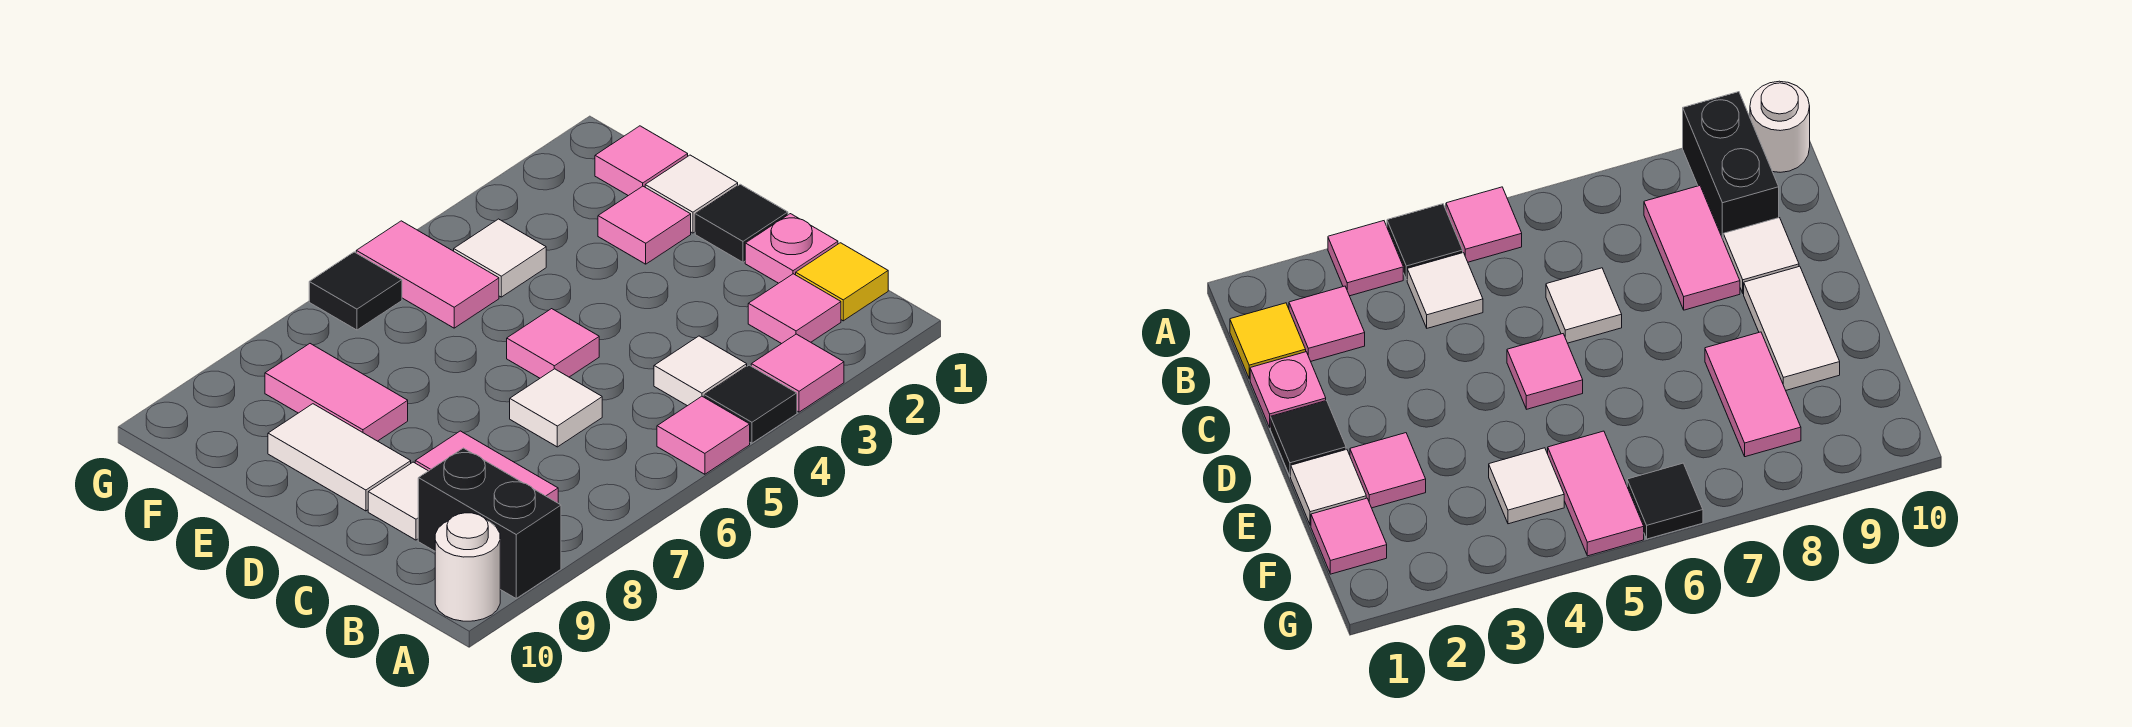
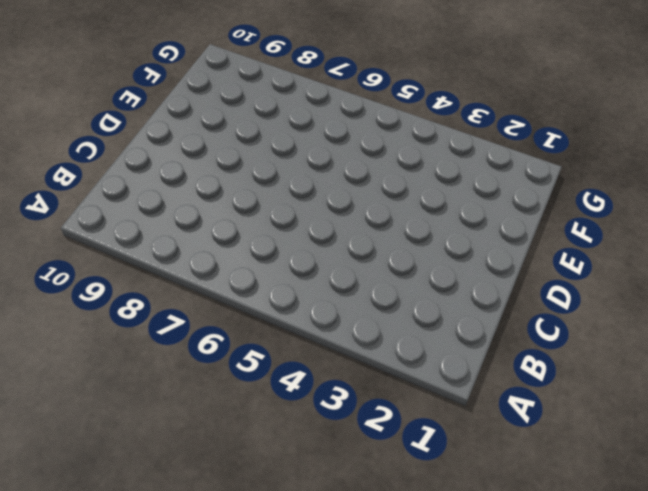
none -> pink tile A3 level 1
none -> black tile A4 level 1
none -> pink tile A5 level 1

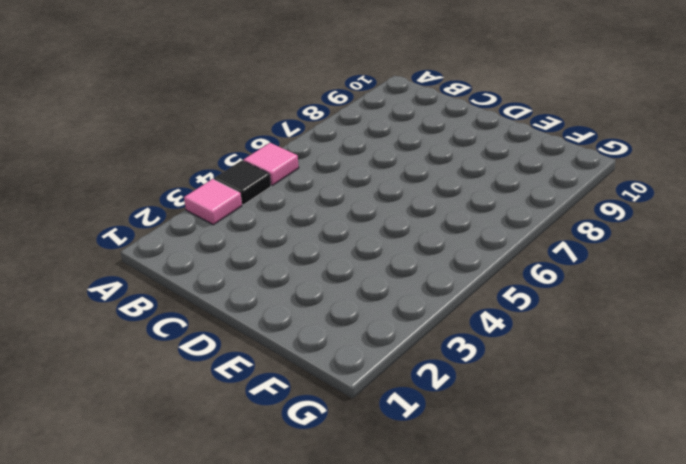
none -> black brick A9:B9 level 1
none -> white round brick A10 level 1
none -> yellow tile B1 level 1

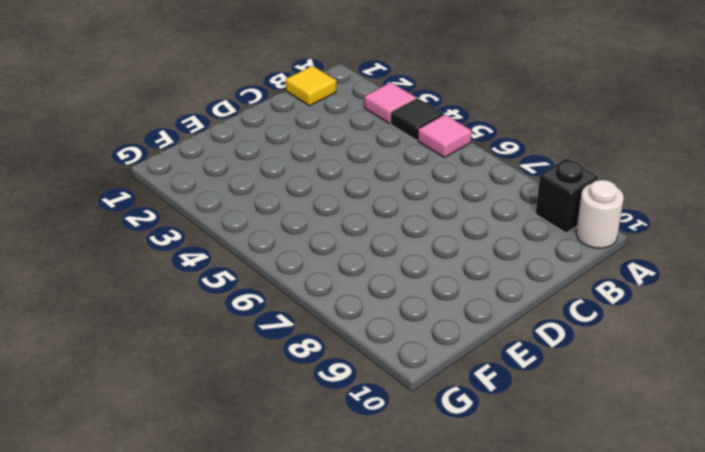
black brick A9 level 1 -> black brick A9:B9 level 1
none -> pink tile B2 level 1
none -> white tile B4 level 1
none -> pink tile B8:C8 level 1

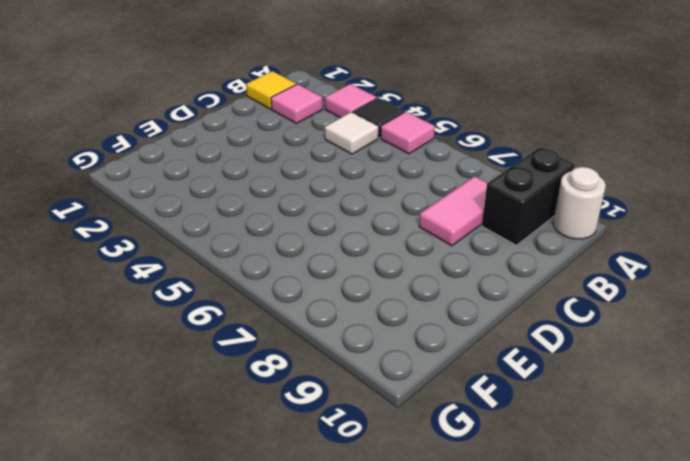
none -> pink plate C1 level 1
none -> white tile C6 level 1
none -> white tile C9 level 1

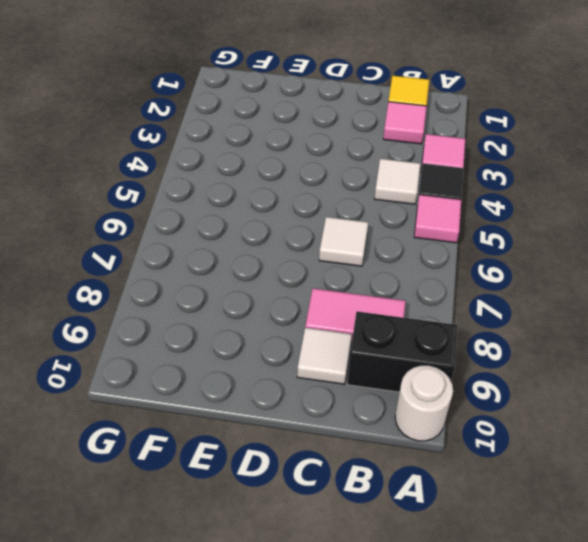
none -> pink plate C1 level 1
none -> black tile D1 level 1
none -> pink tile D5 level 1

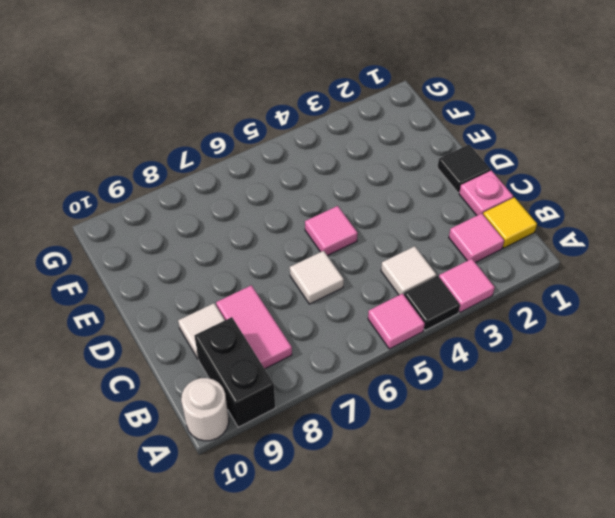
none -> white tile D9:E9 level 1
none -> white tile E1 level 1
none -> pink tile E2 level 1

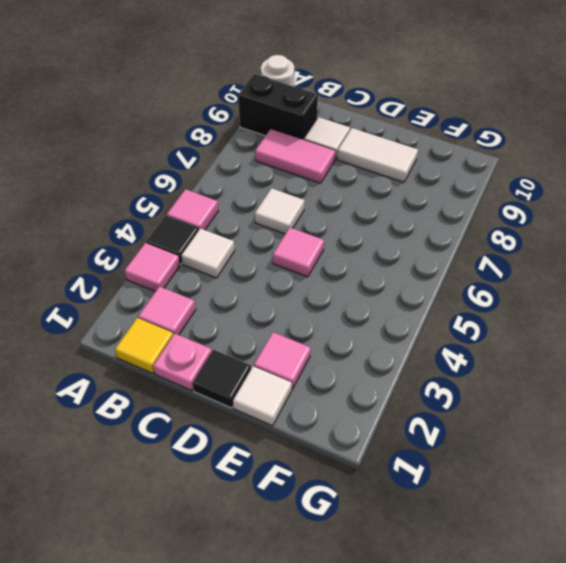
none -> pink tile E8:F8 level 1
none -> pink tile F1 level 1
none -> white tile F4 level 1

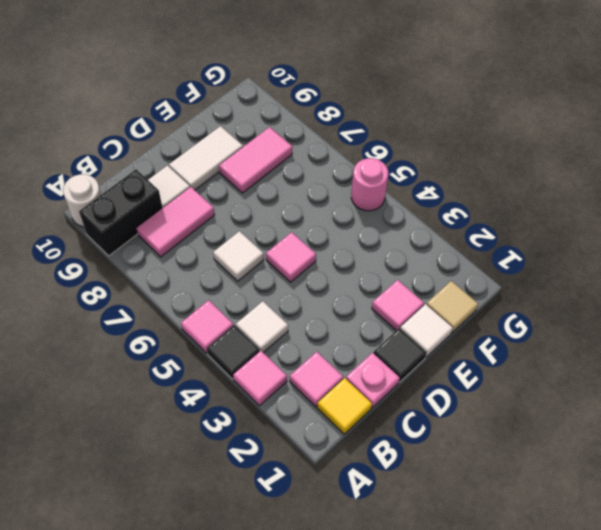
tan tile F1 level 1 -> pink tile F1 level 1
pink round brick G5 level 1 -> pink tile F5:G5 level 1
none -> white tile F4 level 1
none -> black tile G6 level 1

